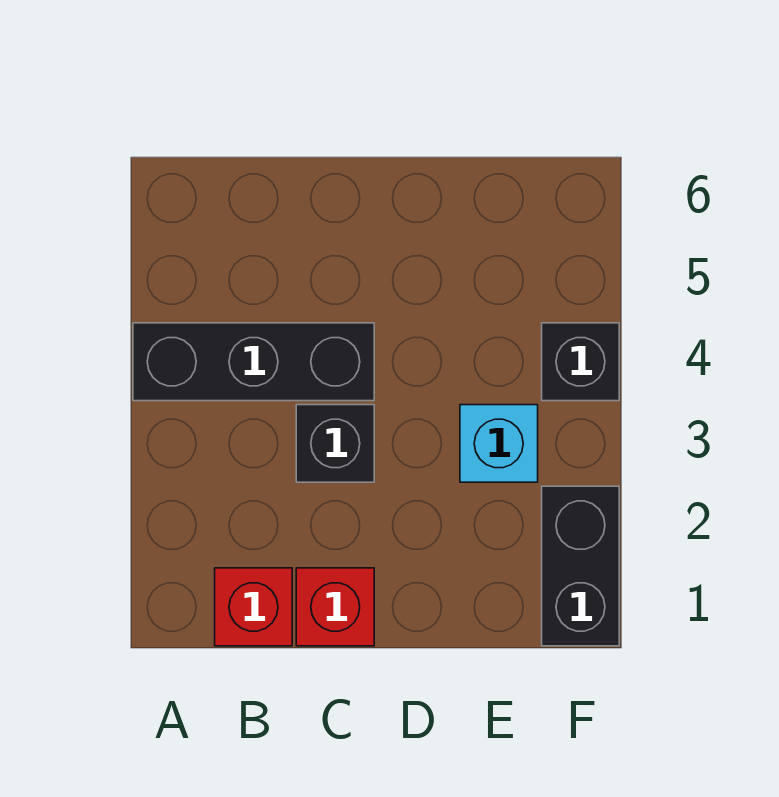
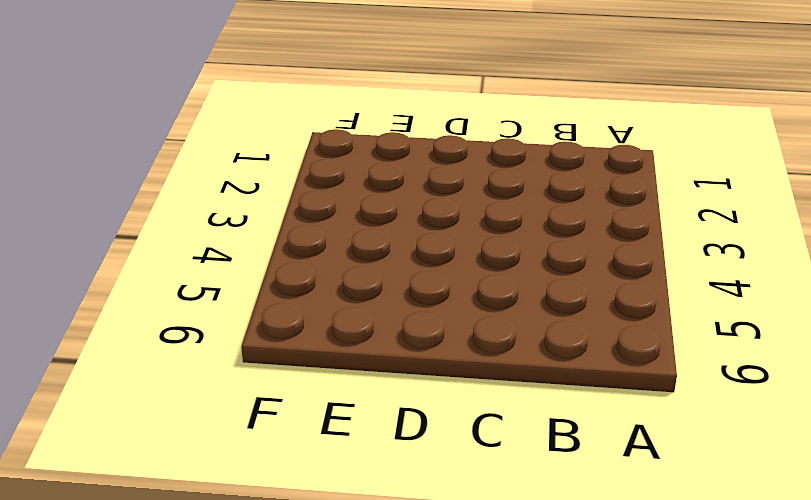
none -> black brick A4:C4 level 1
none -> red brick B1 level 1

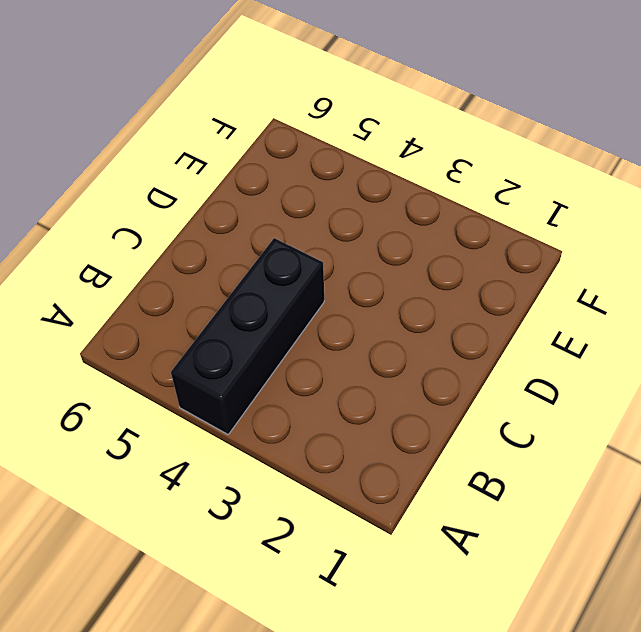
none -> red brick B1 level 1
none -> red brick C1 level 1

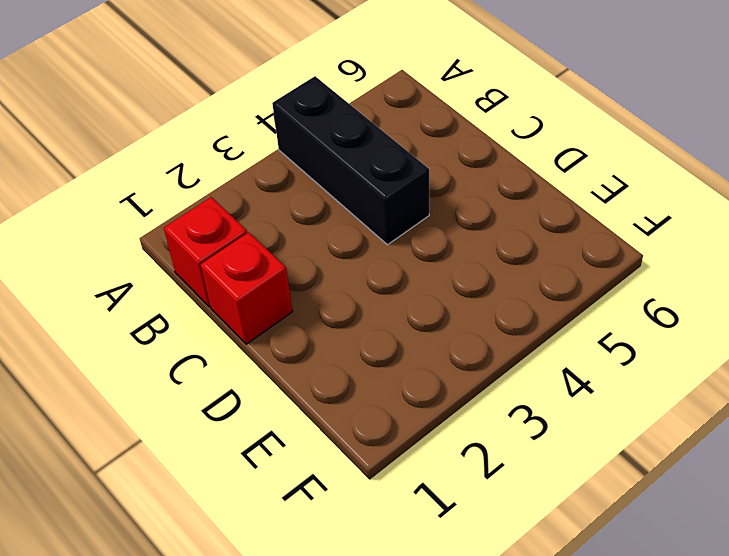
none -> black brick C3 level 1
none -> cyan brick E3 level 1

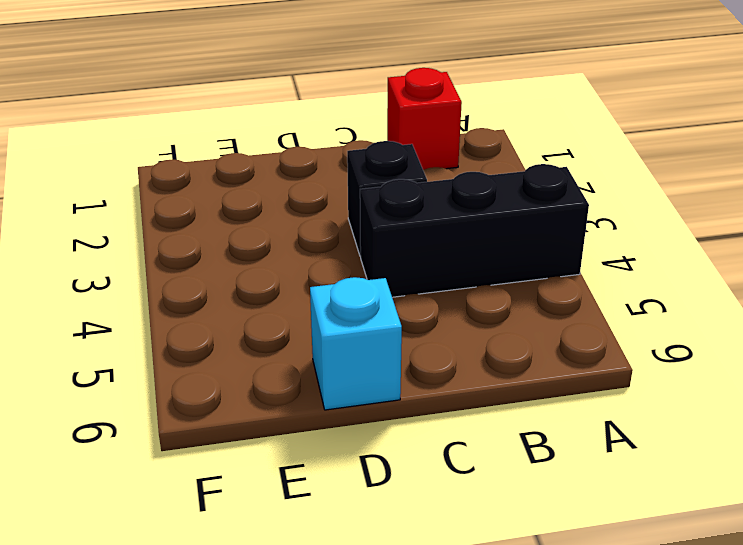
cyan brick D6 level 1 -> cyan brick E3 level 1
none -> red brick C1 level 1
none -> black brick F1:F2 level 1

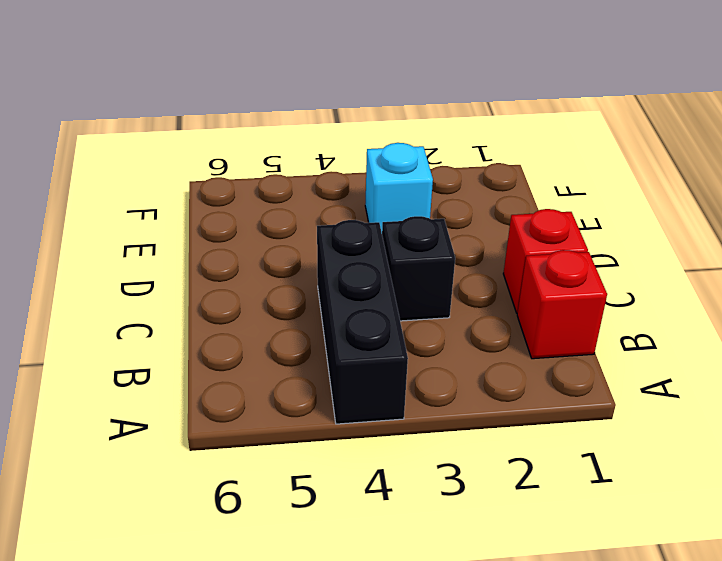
none -> black brick F1:F2 level 1
none -> black brick F4 level 1

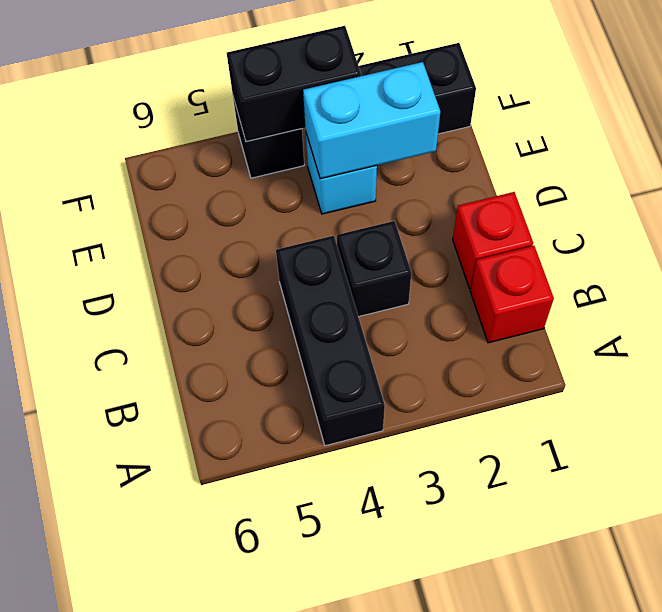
cyan brick E2:E3 level 2 -> none
black brick F3:F4 level 2 -> none

